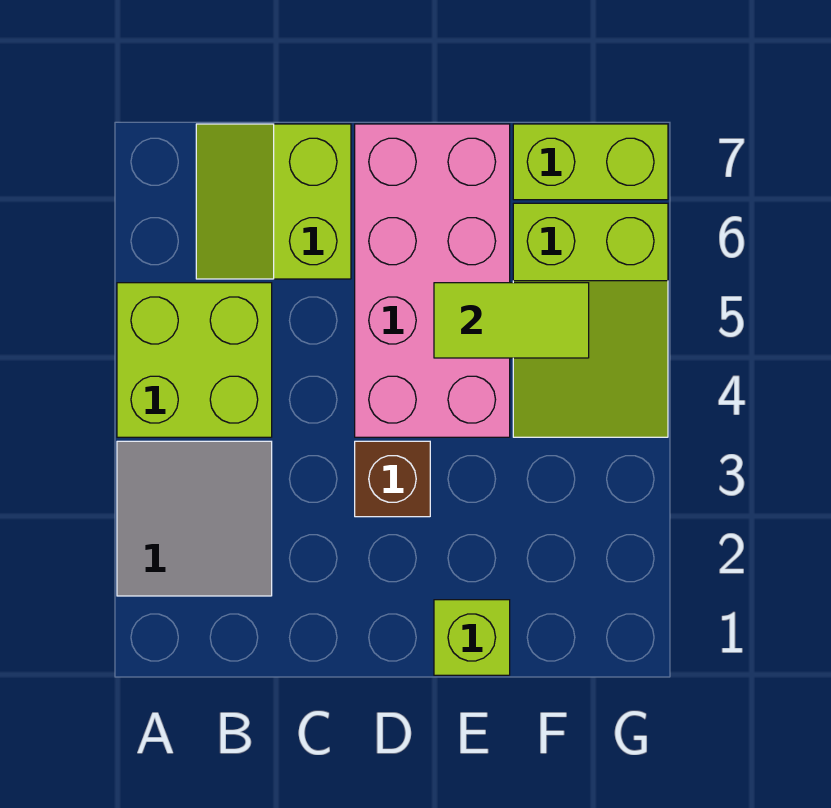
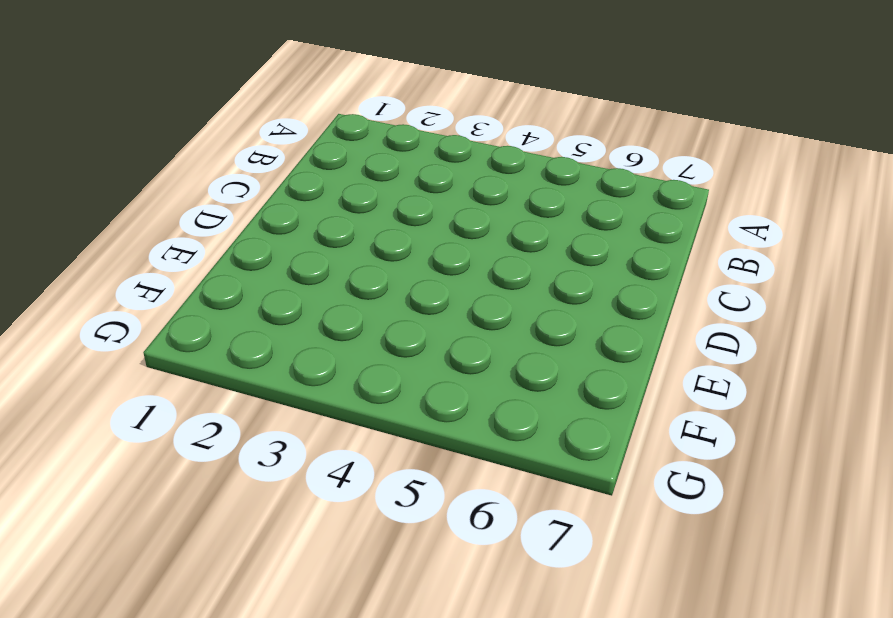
none -> grey tile A2:B3 level 1
none -> lime brick A4:B5 level 1

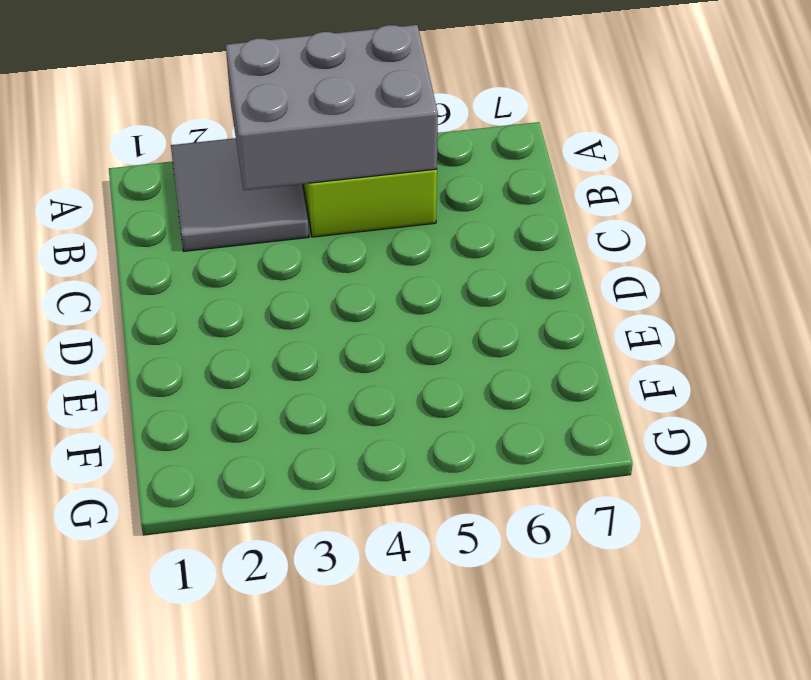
grey brick A3:B5 level 2 -> none
none -> lime slope B6:C7 level 1 top C
none -> brown brick D3 level 1

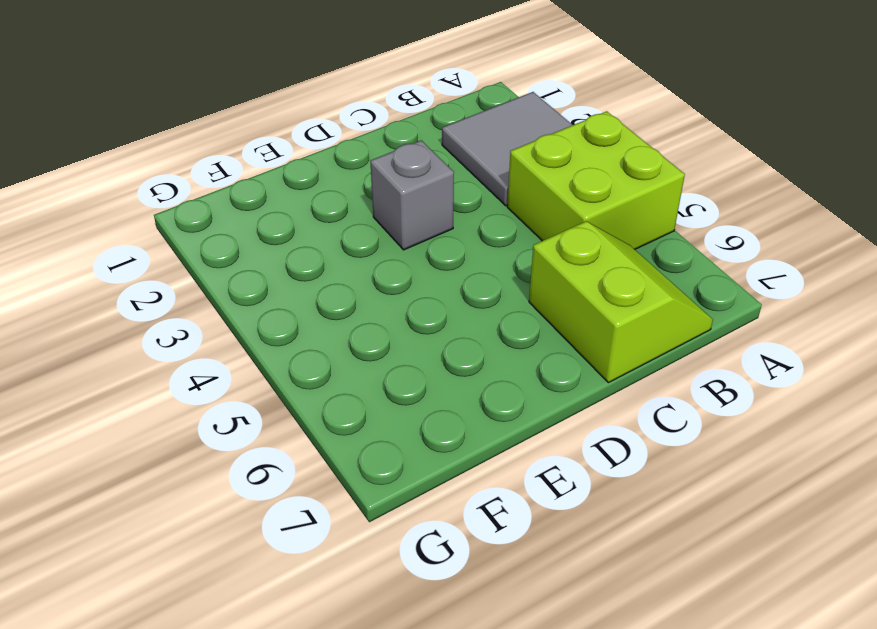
grey brick D3 level 1 -> brown brick D3 level 1
none -> pink brick D4:E7 level 1
none -> lime brick E1 level 1

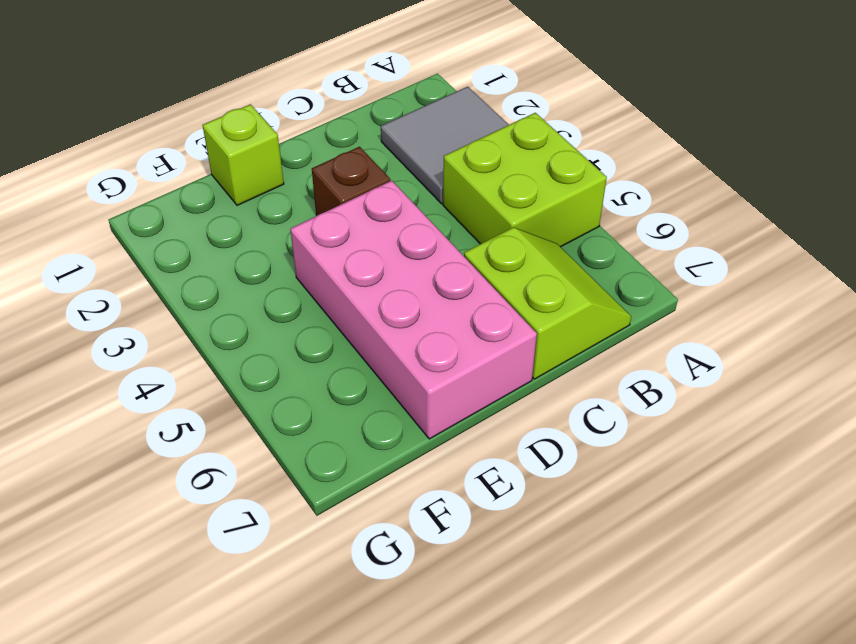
none -> lime slope F4:G6 level 1 top 6
none -> lime brick F7:G7 level 1

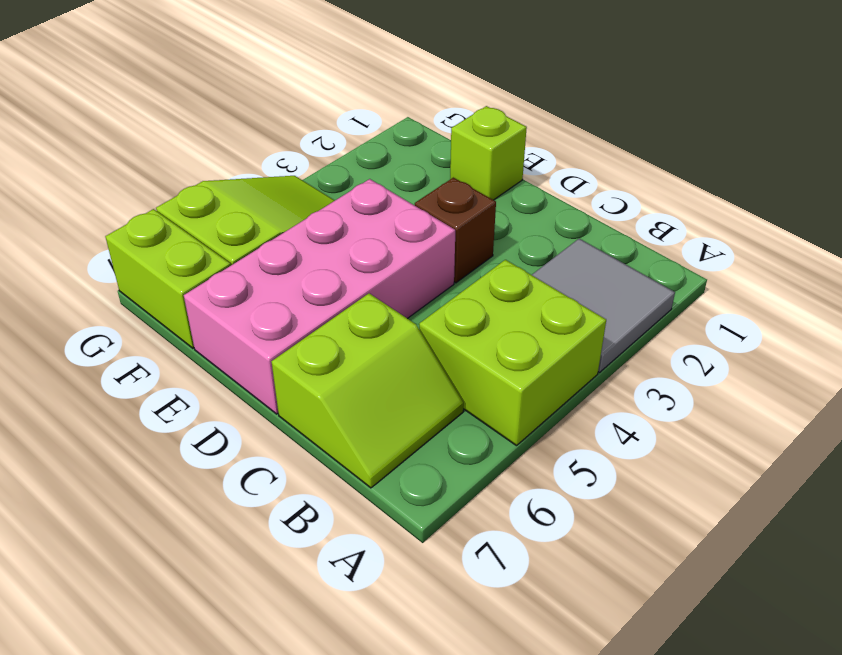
none -> lime tile E5:F5 level 2

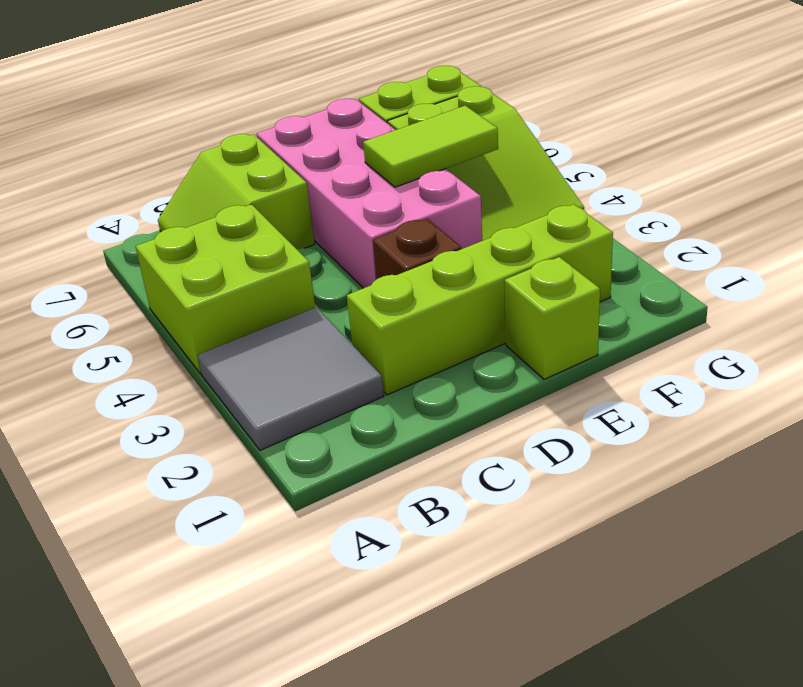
lime brick C2:F2 level 1 -> none

